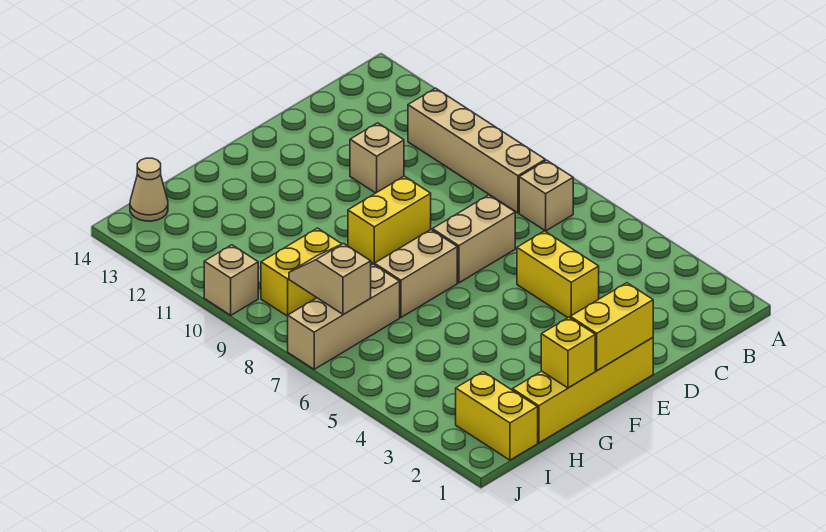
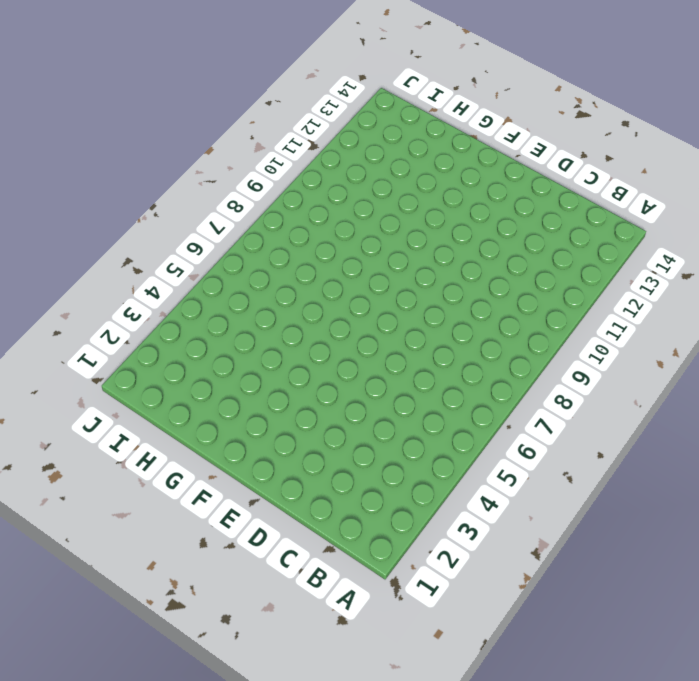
none -> tan brick B7 level 1
none -> tan brick B8:B11 level 1
none -> yellow brick D4:D5 level 1

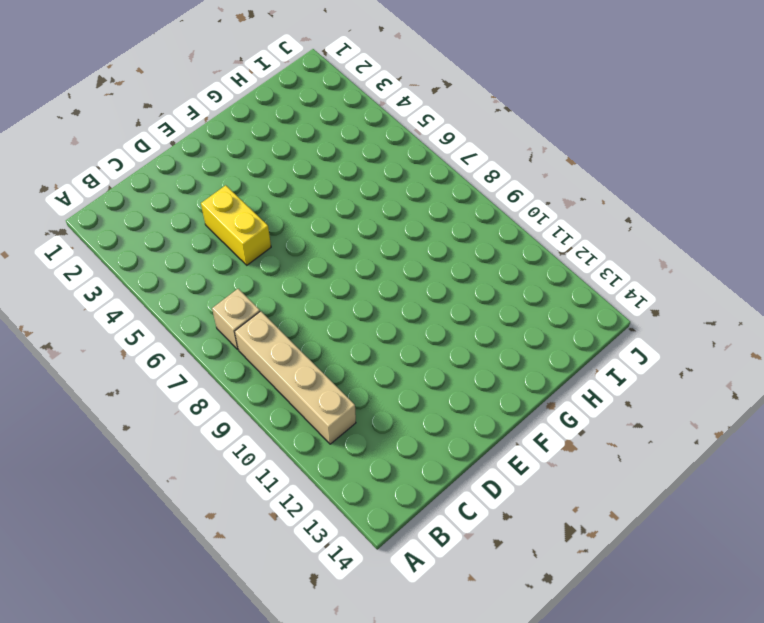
none -> tan brick D7:E7 level 1
none -> tan brick D11 level 1
none -> yellow brick E1:H1 level 1

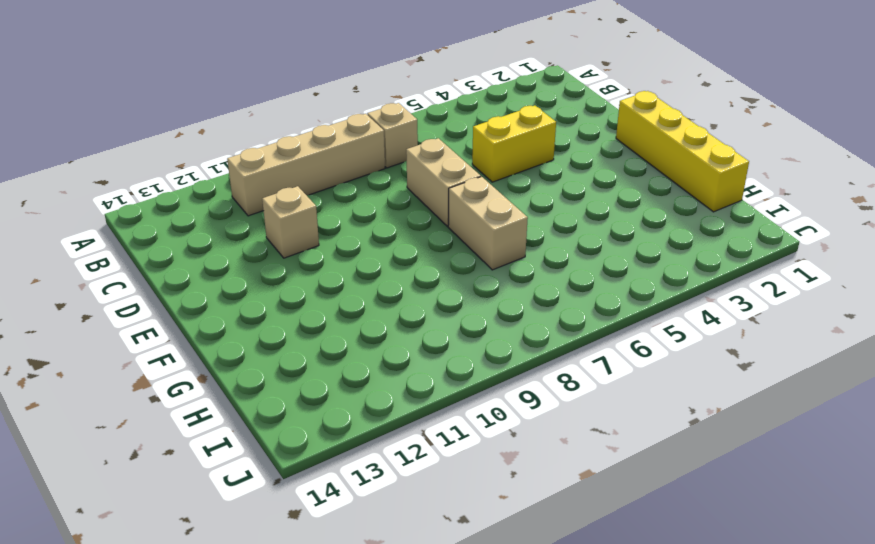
none -> yellow brick E9:F9 level 1
none -> tan brick H7:J7 level 1
none -> yellow brick H9:I9 level 1

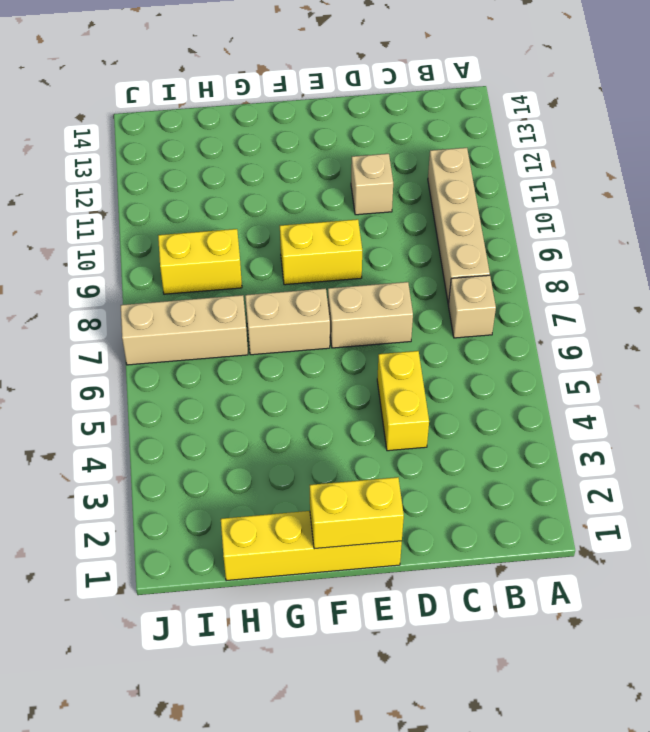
none -> yellow brick I1:I2 level 1
none -> tan cone I14 level 1
none -> tan brick J10 level 1

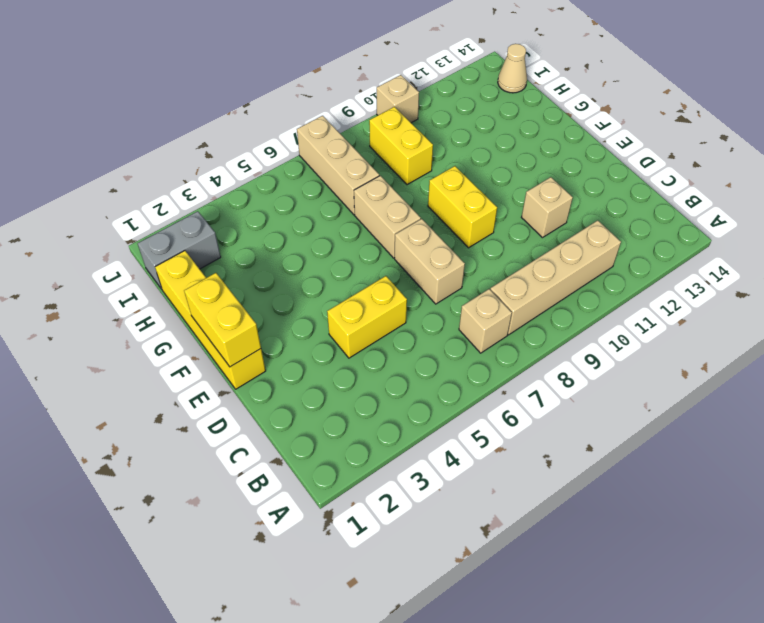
grey brick I1:I2 level 1 -> yellow brick I1:I2 level 1
none -> yellow brick G1 level 2
none -> tan slope I7:I8 level 2 top 7

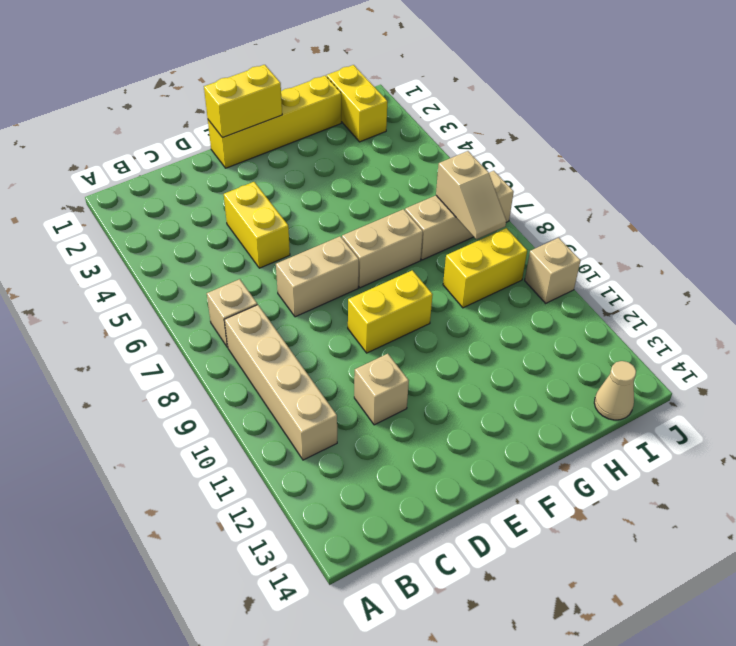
none -> yellow brick G1 level 2

